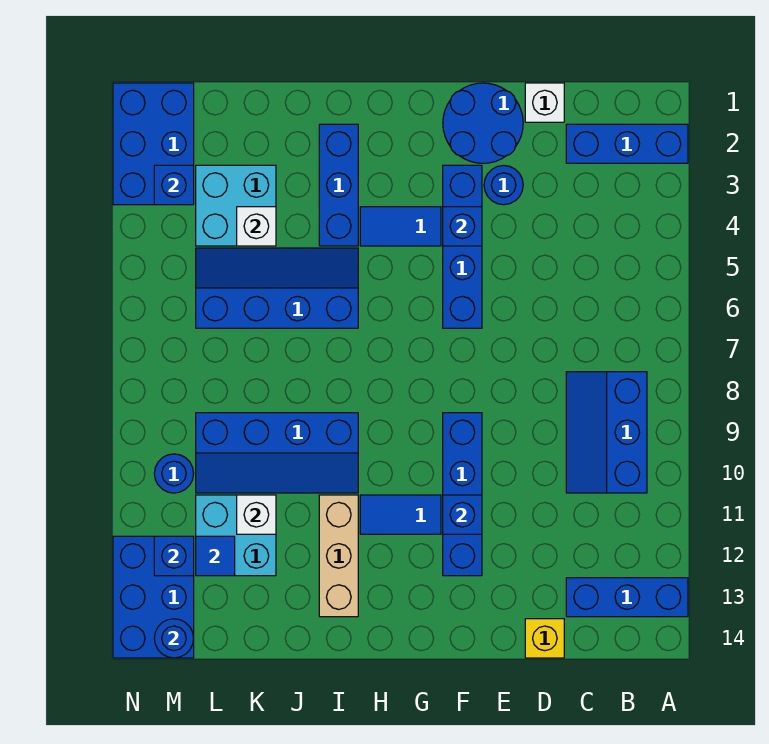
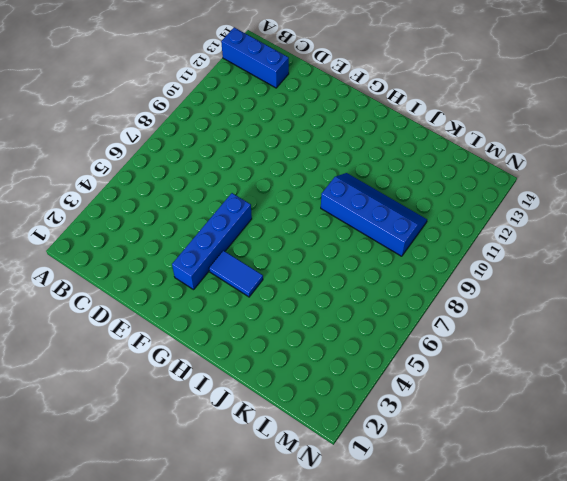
none -> blue brick A2:C2 level 1
none -> blue slope B8:C10 level 1 top B
none -> white brick D1 level 1

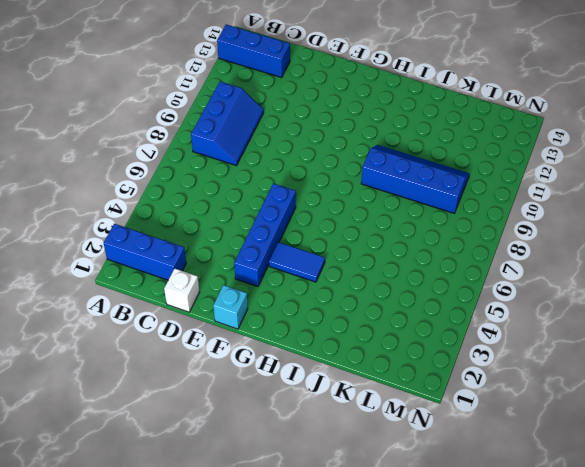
cyan brick F1 level 1 -> blue round brick E1:F2 level 1
none -> yellow brick D14 level 1
none -> blue round brick E3 level 1
none -> blue brick F9:F12 level 1

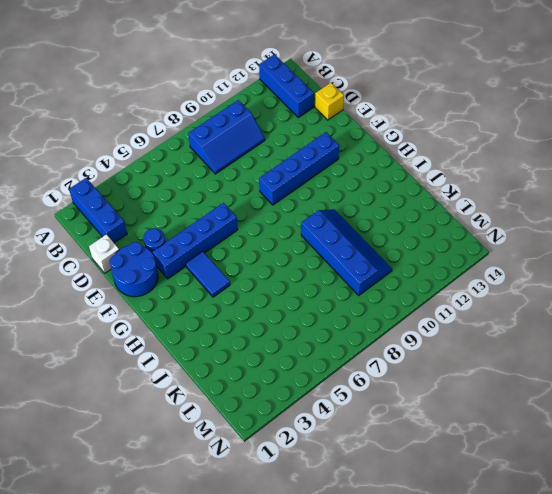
none -> blue tile G11:H11 level 1
none -> blue brick I2:I4 level 1
none -> blue slope I5:L6 level 1 top 6

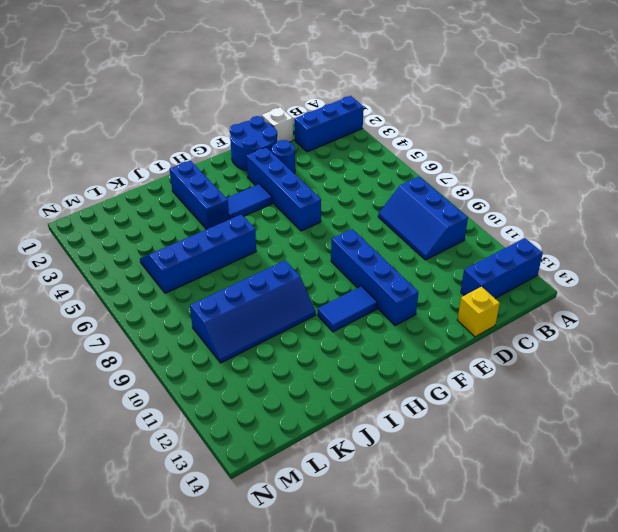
none -> tan brick I11:I13 level 1
none -> cyan brick K3:L4 level 1
none -> cyan brick K11:L12 level 1

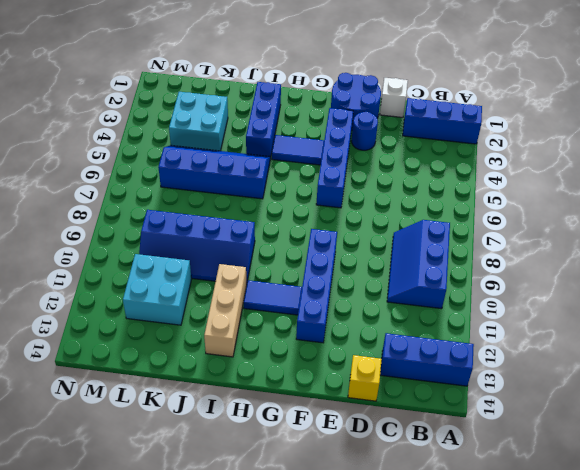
none -> blue brick M1:N3 level 1
none -> blue round brick M10 level 1
none -> blue brick M12:N14 level 1

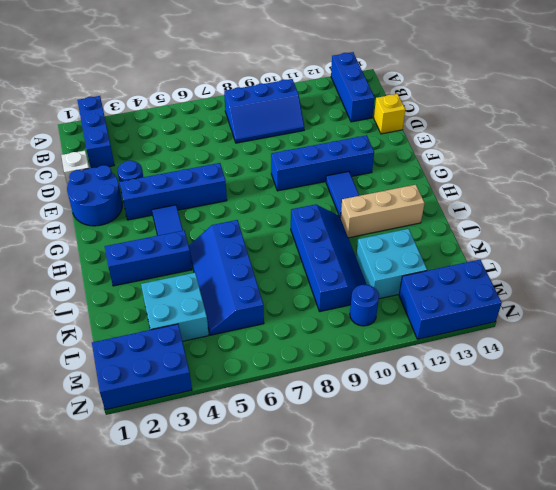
none -> blue brick F4 level 2
none -> blue brick F11 level 2
none -> white brick K4 level 2

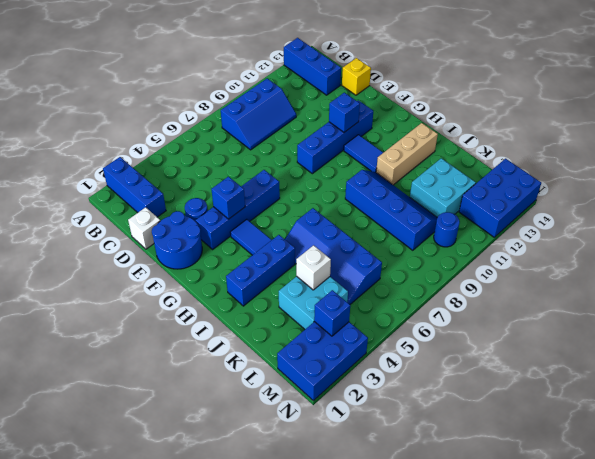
none -> white brick K11 level 2
none -> blue tile L12 level 2
none -> blue brick M12 level 2

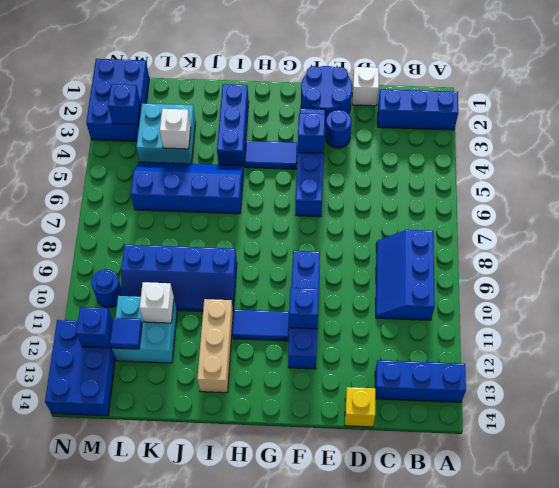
none -> blue round brick M14 level 2

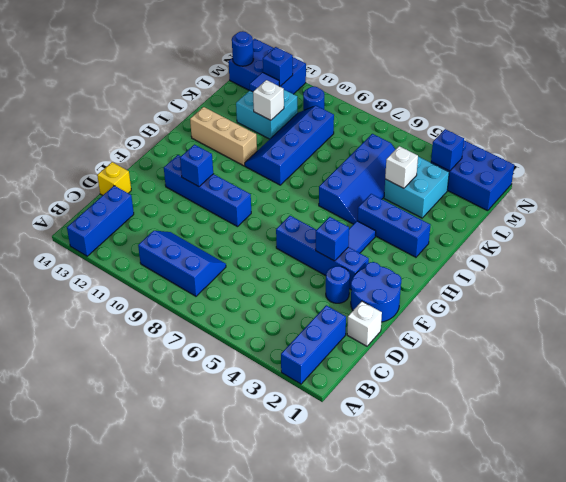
none -> blue tile G11:H11 level 1

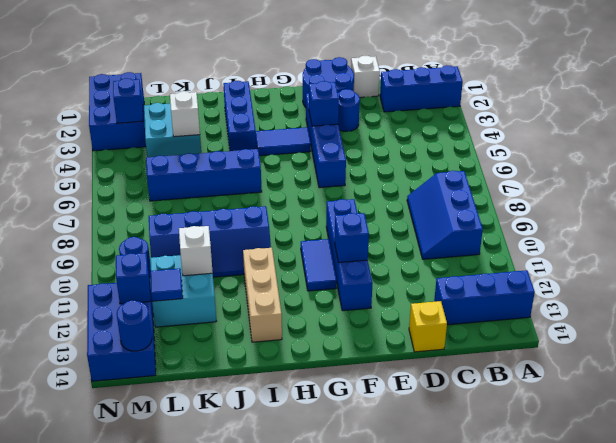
blue tile G10:G11 level 1 -> blue tile G11:H11 level 1

